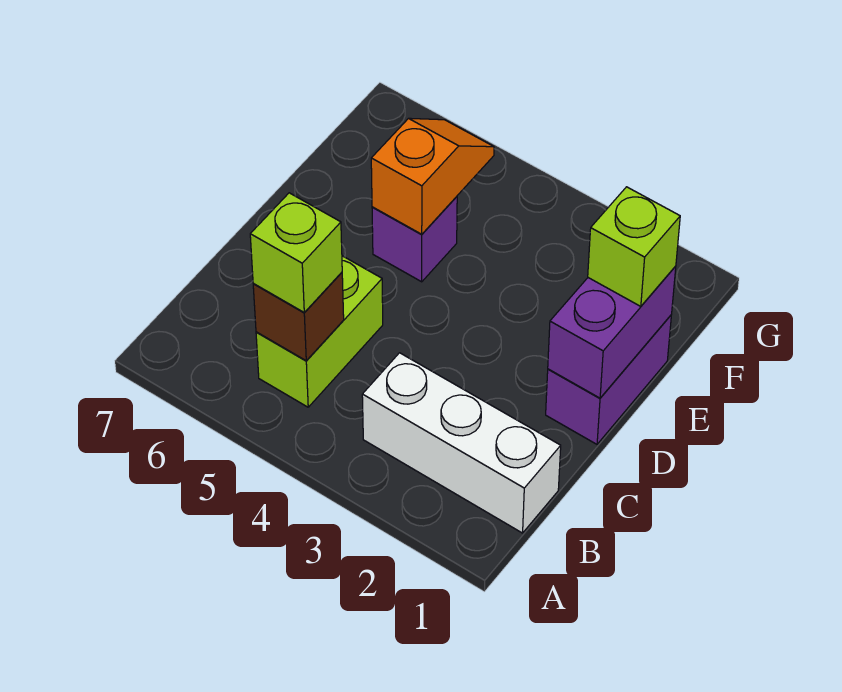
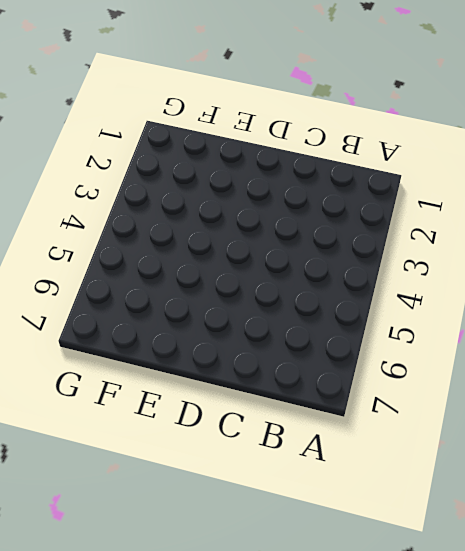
none -> white brick B1:B3 level 1
none -> lime brick B5:C5 level 1

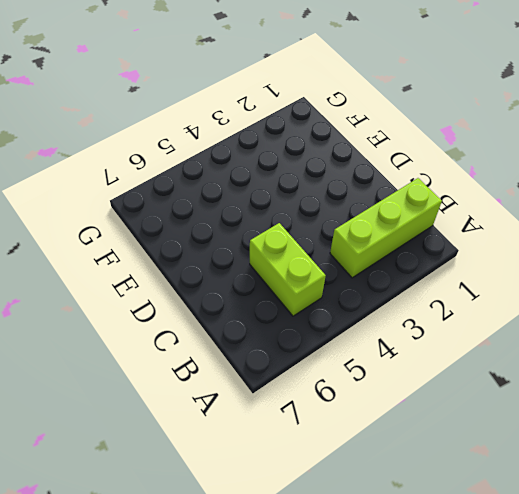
lime brick B1:B3 level 1 -> white brick B1:B3 level 1
none -> purple brick D1:E1 level 1
none -> purple brick E5 level 1

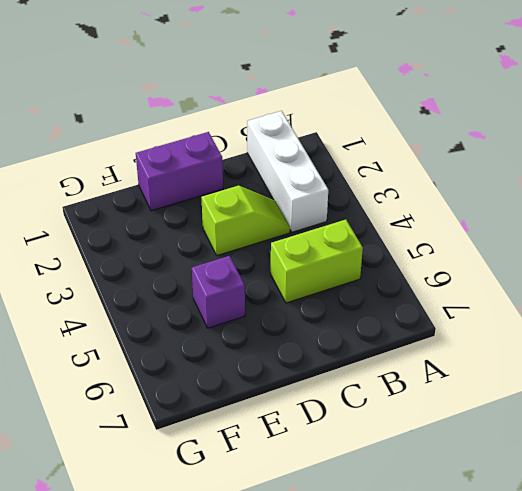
lime slope C3:D3 level 1 top D -> none
none -> brown brick B5 level 2
none -> purple brick D1:E1 level 2

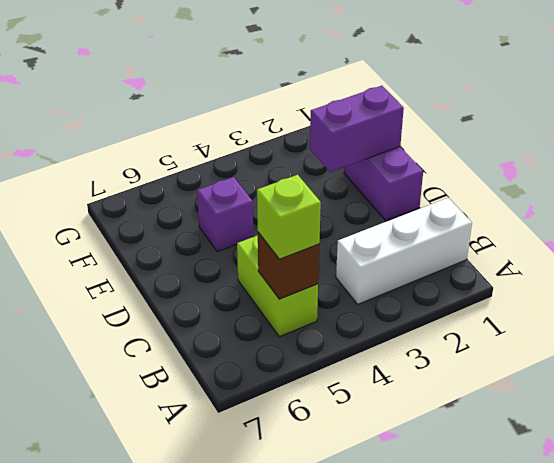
purple brick E1:E2 level 2 -> purple brick D1:E1 level 2
none -> orange slope E5:F5 level 2 top E
none -> lime brick E1 level 3

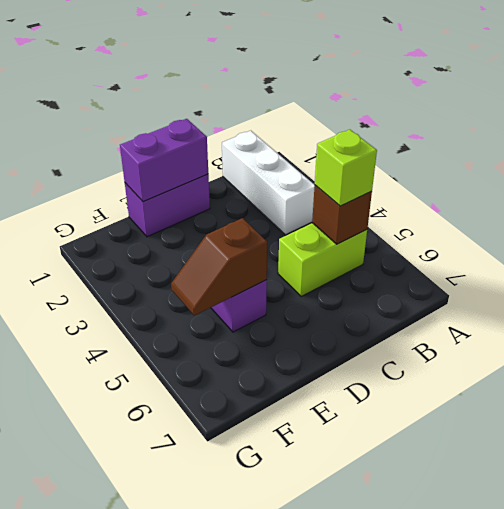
brown slope E5:F5 level 2 top E -> orange slope E5:F5 level 2 top E
none -> lime brick E1 level 3

